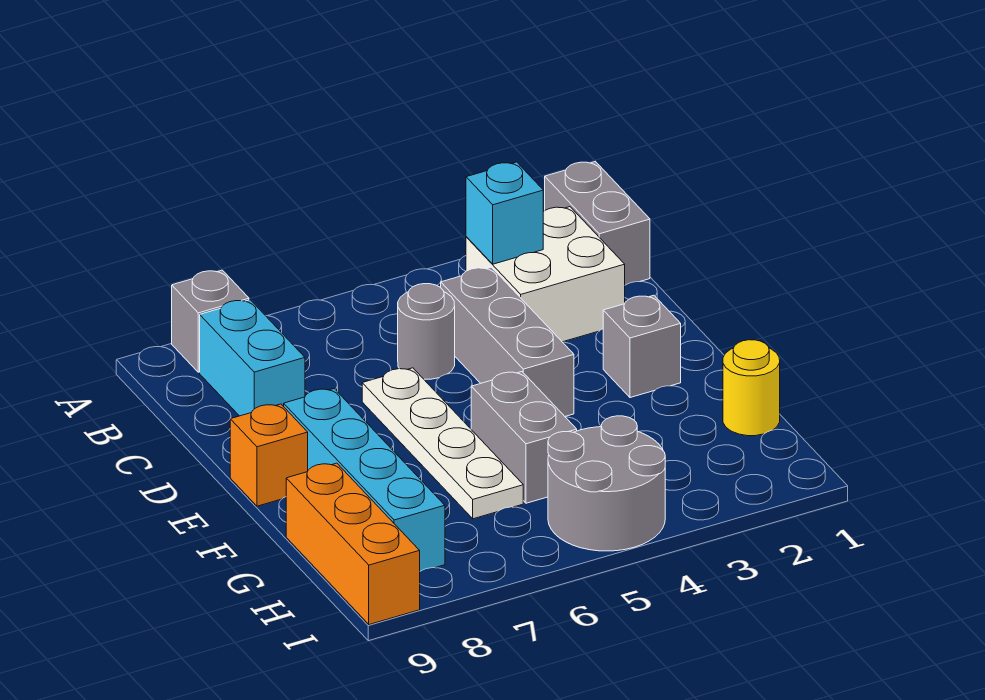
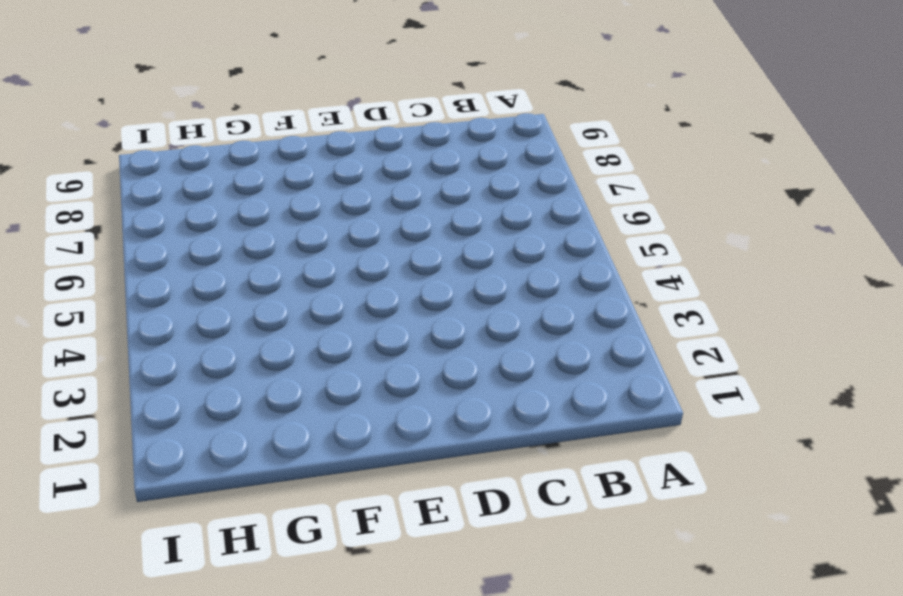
none -> grey brick A1:B1 level 1
none -> grey brick A8 level 1
none -> white brick B2:C3 level 1

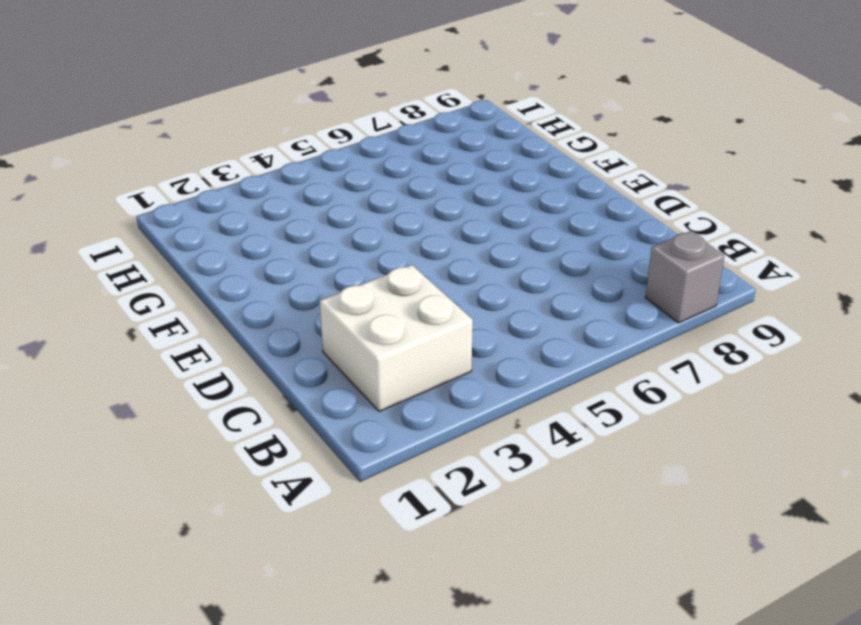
none -> grey brick A1:B1 level 1
none -> cyan brick B8:C8 level 1
none -> grey brick C4:E4 level 1

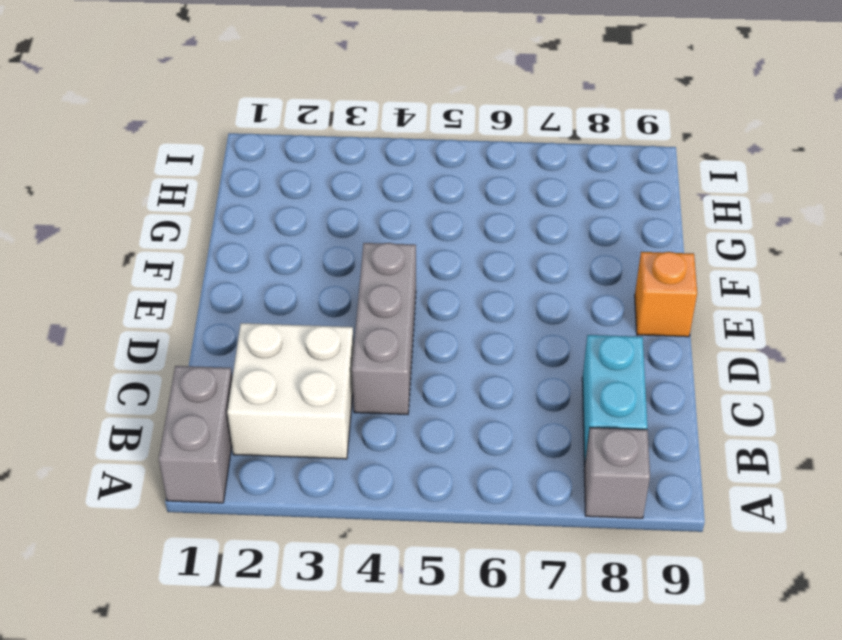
none -> grey round brick C5 level 1
none -> white plate D6:G6 level 1
none -> grey brick E2 level 1

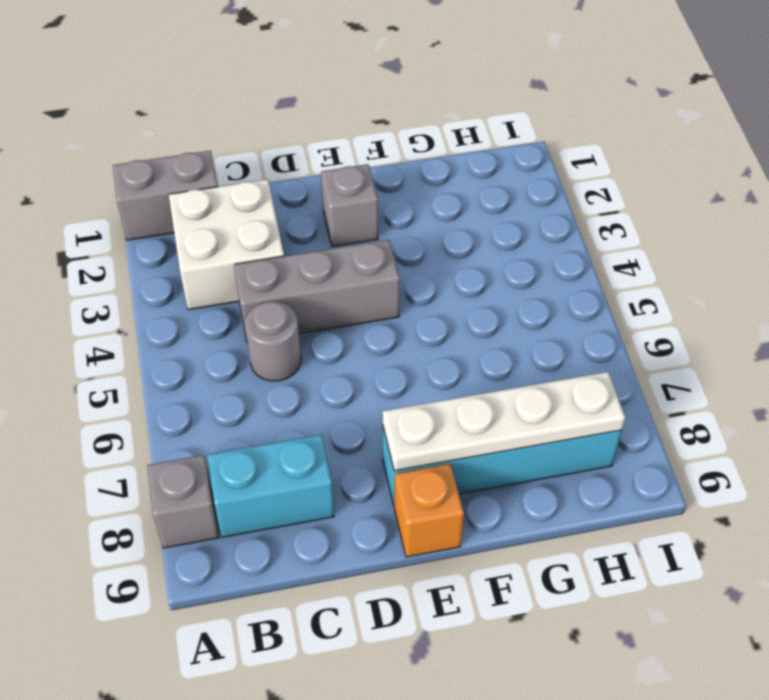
white plate E8:H8 level 2 -> white plate D6:G6 level 1
none -> grey brick F5:G5 level 1
none -> yellow round brick G1 level 1
none -> orange brick G9:I9 level 1

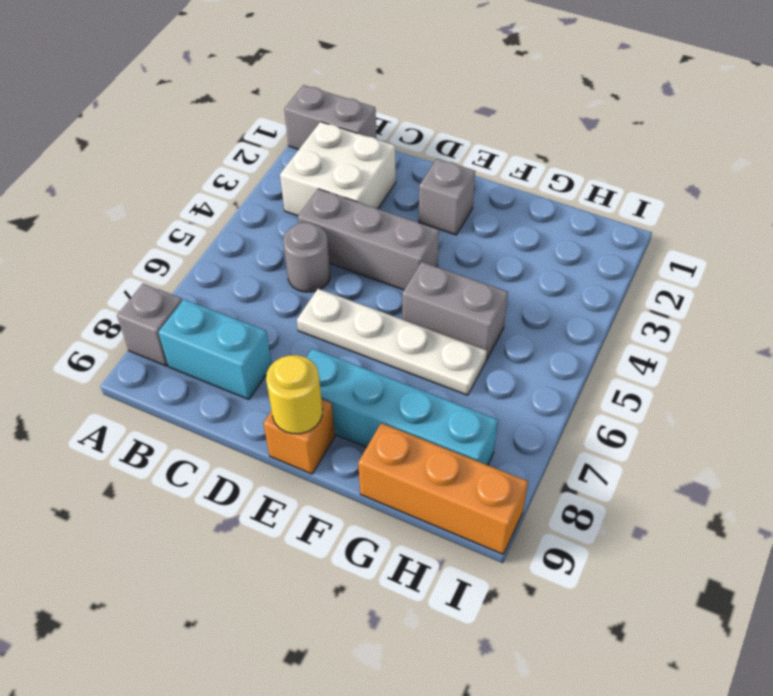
yellow round brick E9 level 2 -> yellow round brick G1 level 1
none -> grey round brick H4:I5 level 1
none -> cyan brick B3 level 2

